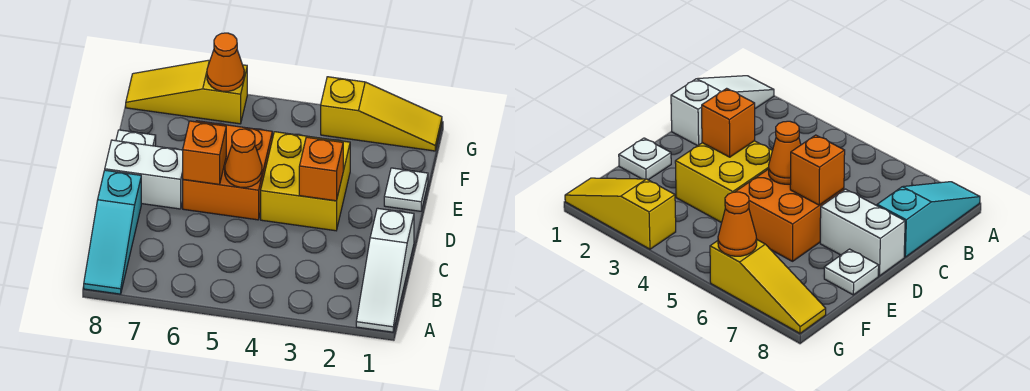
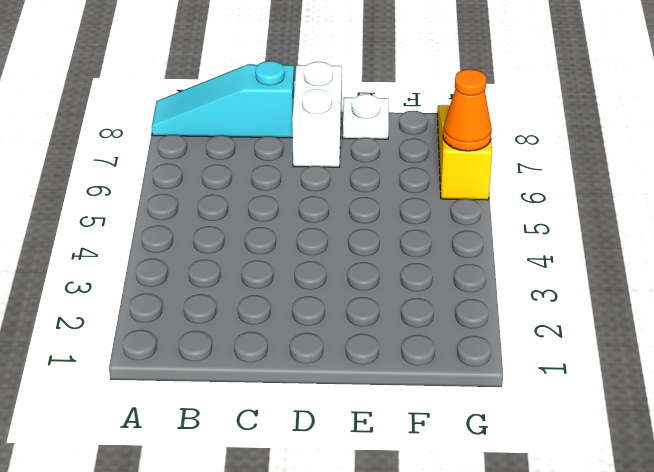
none -> white slope A1:C1 level 1 top C
none -> yellow brick D3:E4 level 1
none -> orange brick D5:E6 level 1

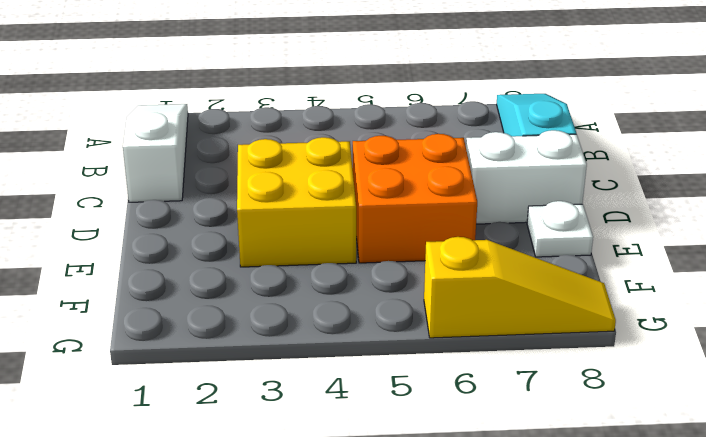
none -> white plate E1 level 1
none -> yellow slope G1:G3 level 1 top 3
none -> orange brick D3 level 2

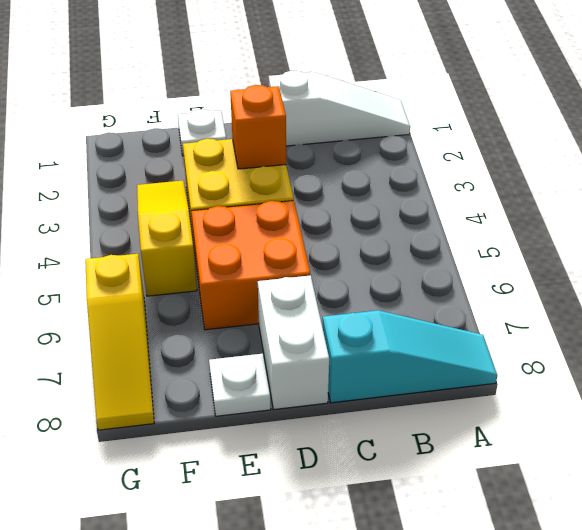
yellow slope F3:F5 level 1 top 5 -> yellow slope G1:G3 level 1 top 3
none -> orange cone D5 level 2
none -> orange brick D6 level 2
none -> orange cone G6 level 2

